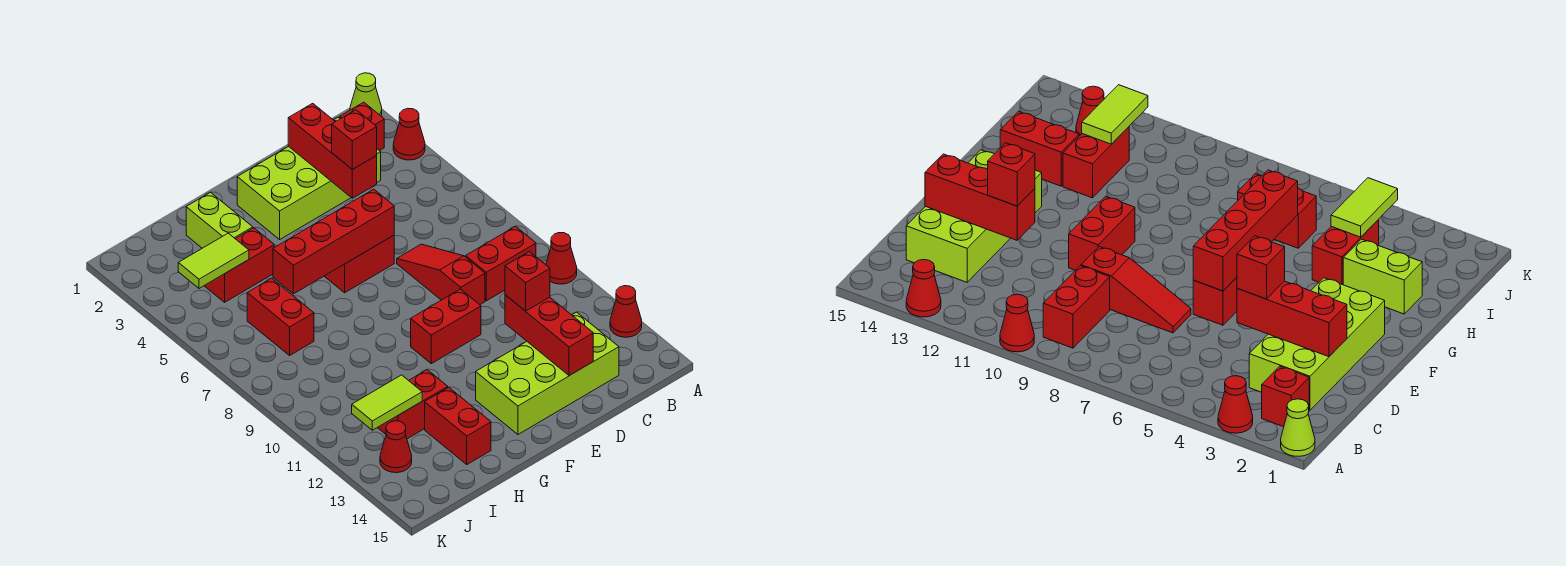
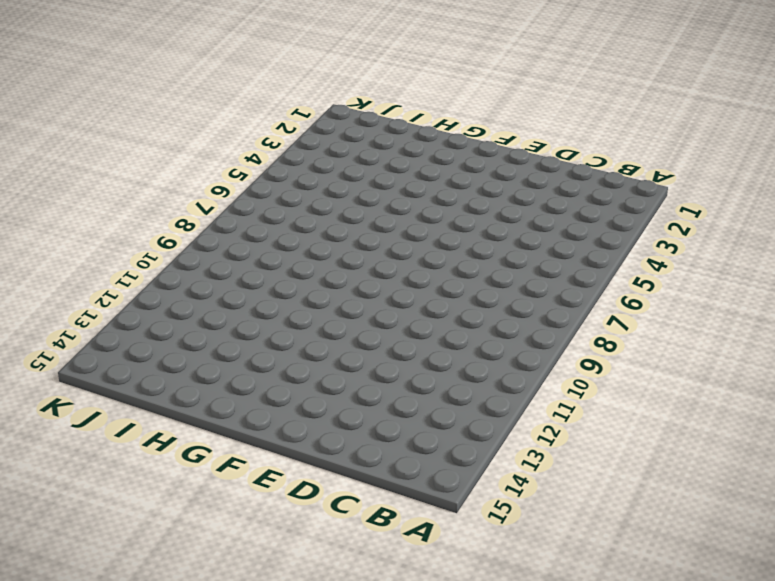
none -> lime cone A1 level 1
none -> red cone A3 level 1
none -> red cone A10 level 1

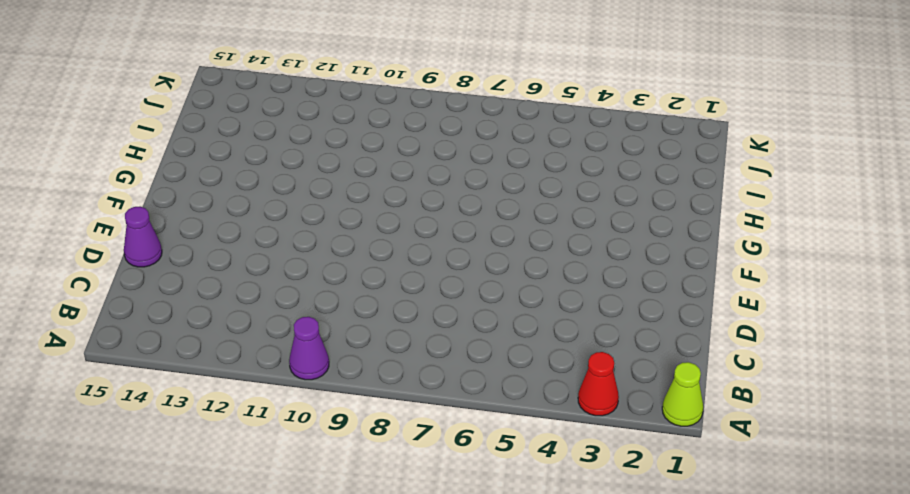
purple cone A10 level 1 -> red cone A10 level 1
purple cone D15 level 1 -> none
none -> red cone A13 level 1
none -> red brick B2 level 1
none -> red brick B9:C9 level 1

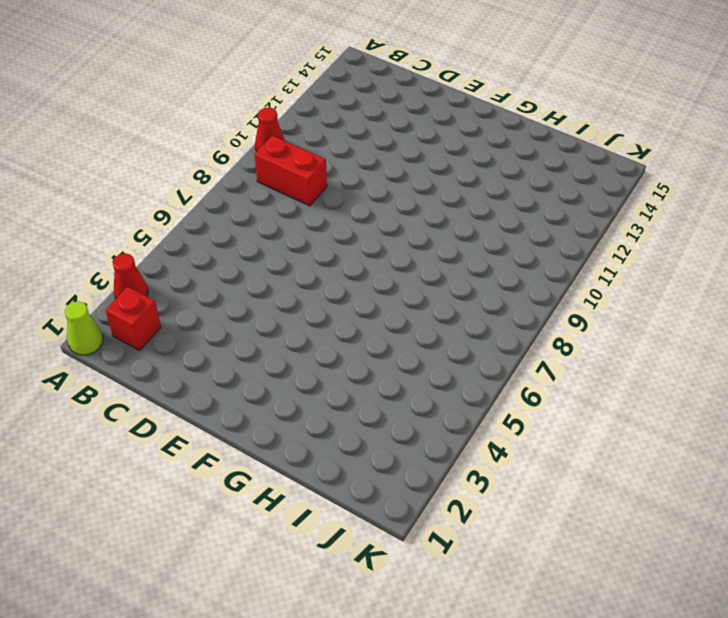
none -> red cone A13 level 1
none -> lime brick C2:F3 level 1
none -> lime brick C13:F14 level 1

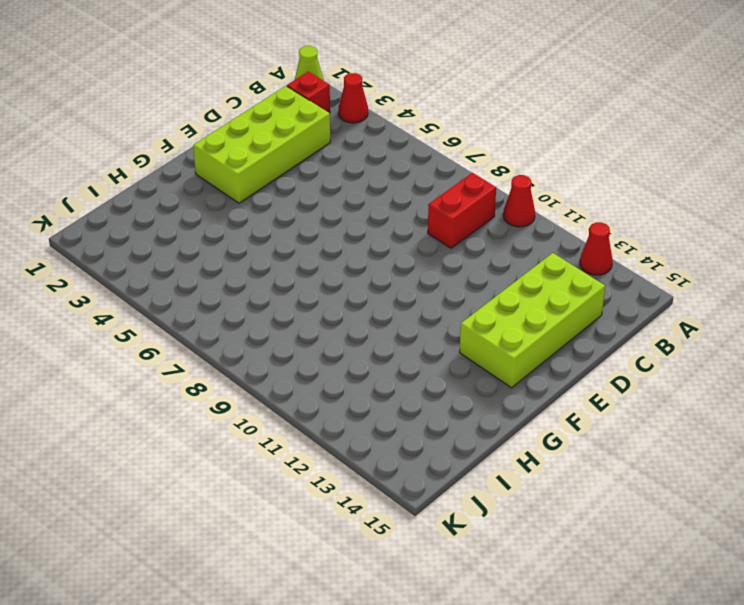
none -> red slope D7:D9 level 1 top 9
none -> red brick E6:F6 level 1
none -> red brick E10:F10 level 1

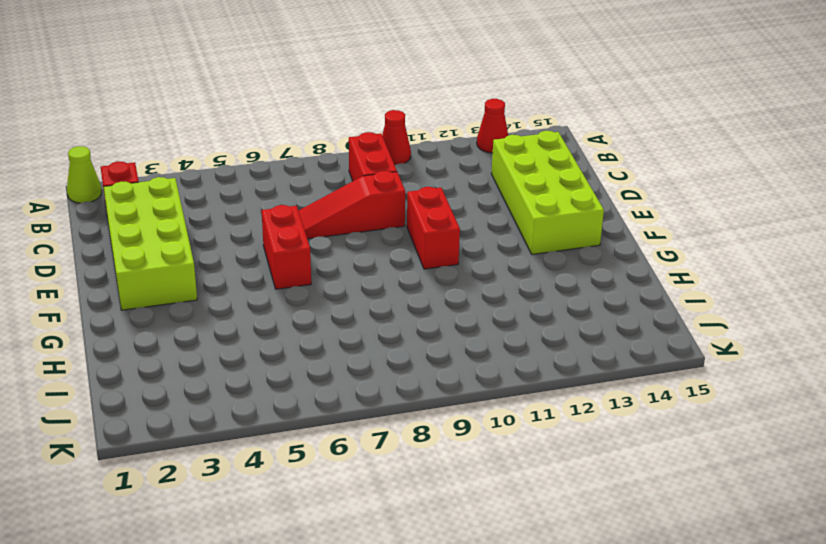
none -> red cone A3 level 1
none -> lime brick H2:H3 level 1
none -> red brick H4:I4 level 1

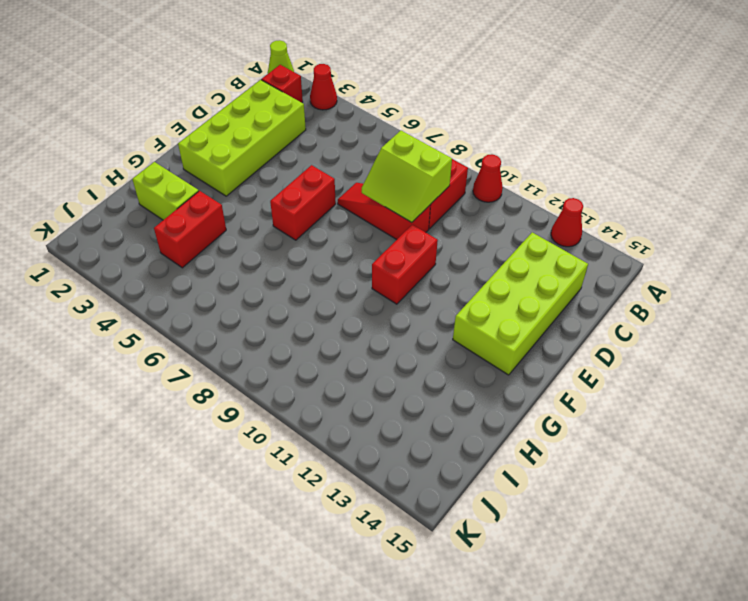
lime slope C8:D9 level 2 top C -> none
none -> red brick H12:I12 level 1
none -> red brick H13:H14 level 1
none -> red brick I6:I7 level 1

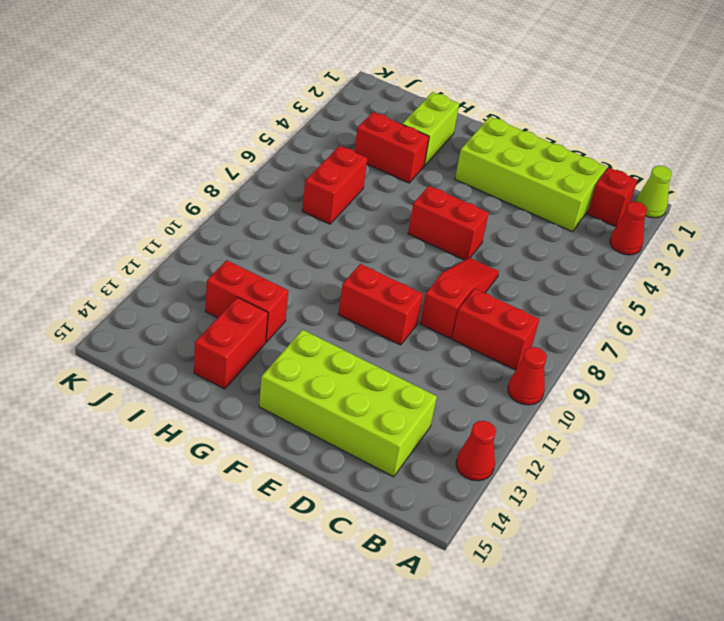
none -> red cone J13 level 1
none -> red brick D2:D4 level 2
none -> red brick D12:D14 level 2

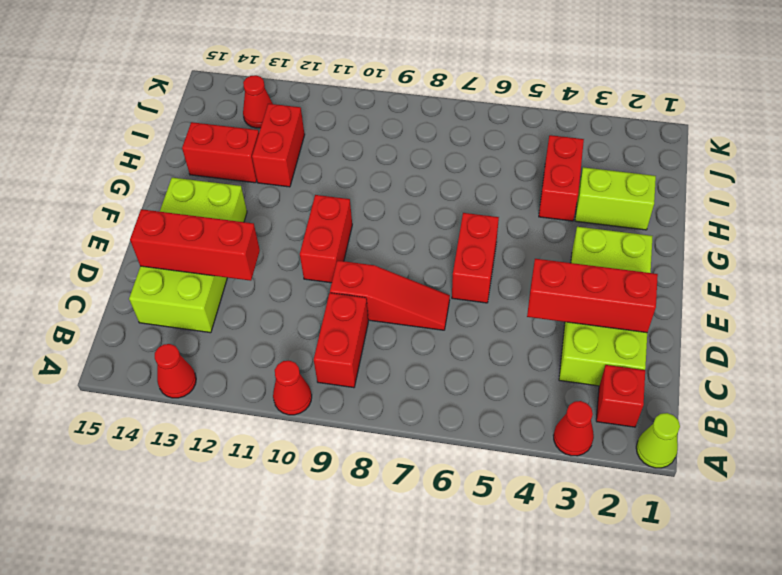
none -> red brick I6:I7 level 1
none -> red brick E6:H6 level 2
none -> lime tile I4:J4 level 2

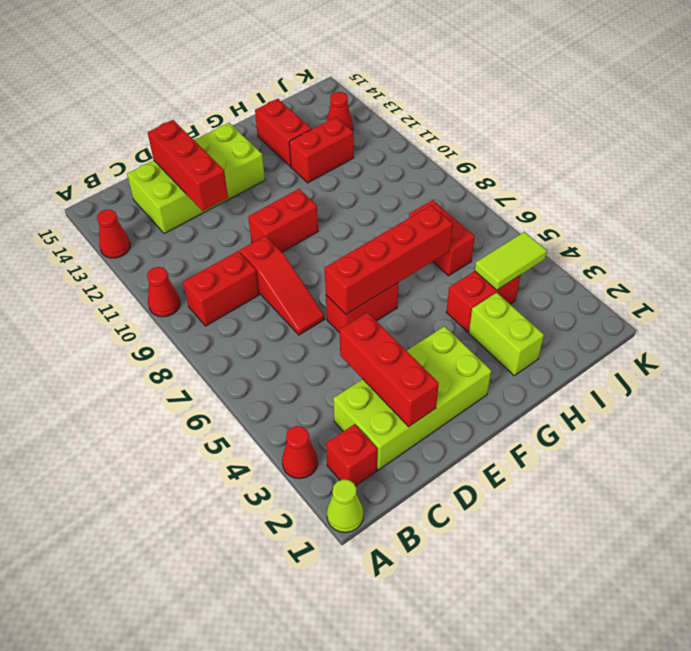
none -> lime tile I12:J12 level 2
none -> red brick D4 level 3
none -> red brick D12 level 3

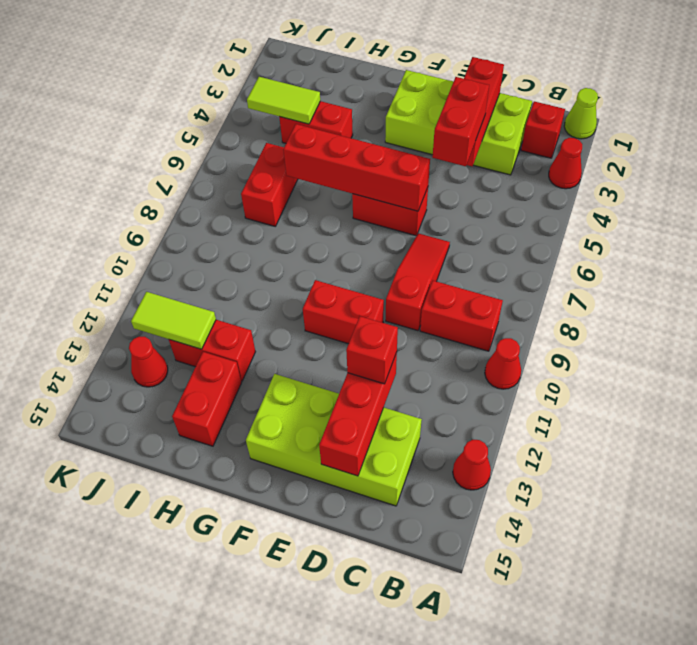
red brick D4:D5 level 3 -> red brick D4 level 3
none -> lime brick H2:H3 level 1

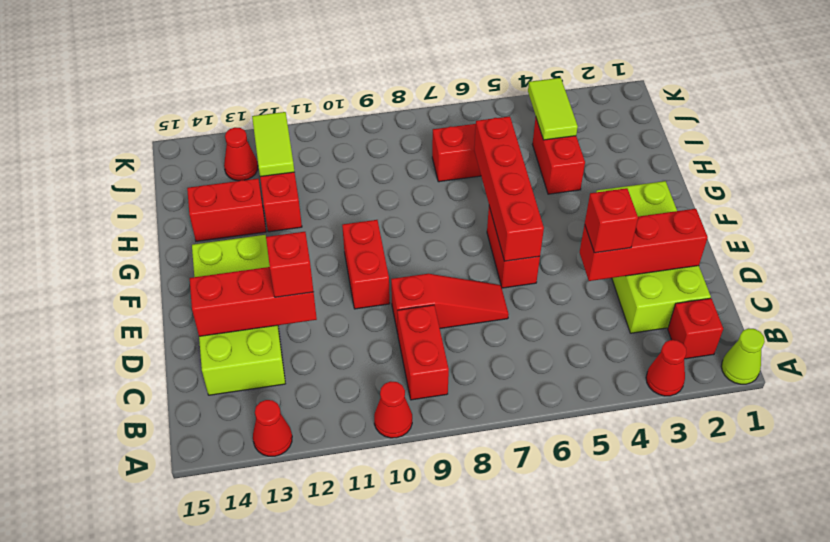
none -> lime brick H2:H3 level 1

